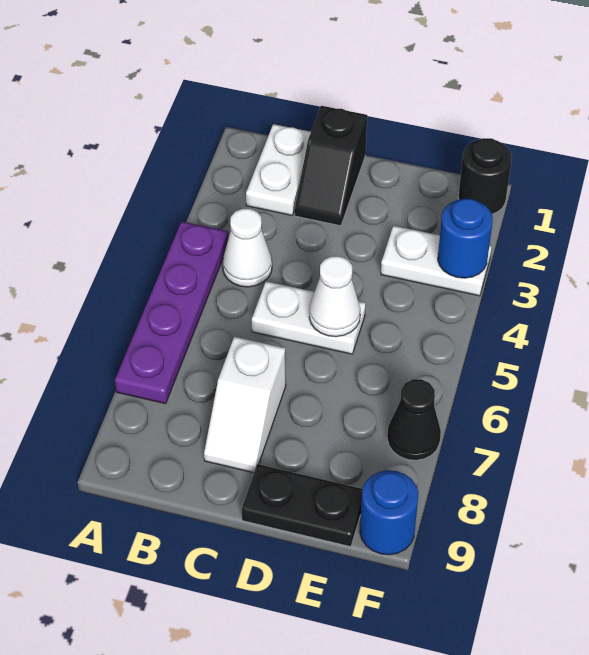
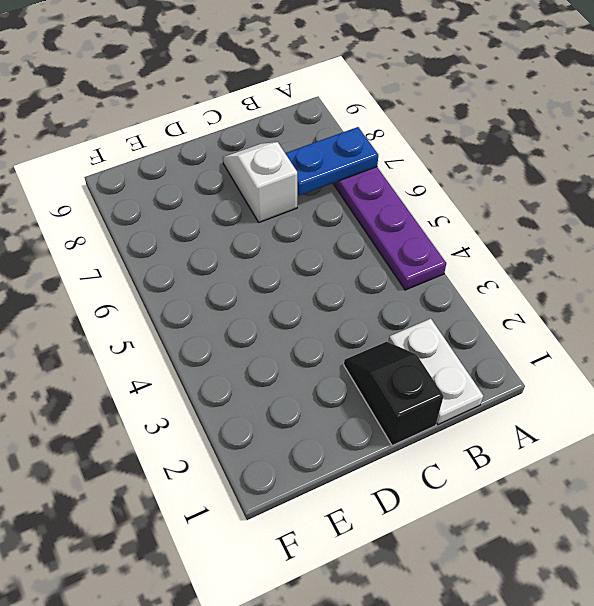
blue plate A7:B7 level 2 -> none
none -> white cone B4 level 1
none -> white plate C5:D5 level 1
none -> black plate D9:E9 level 1

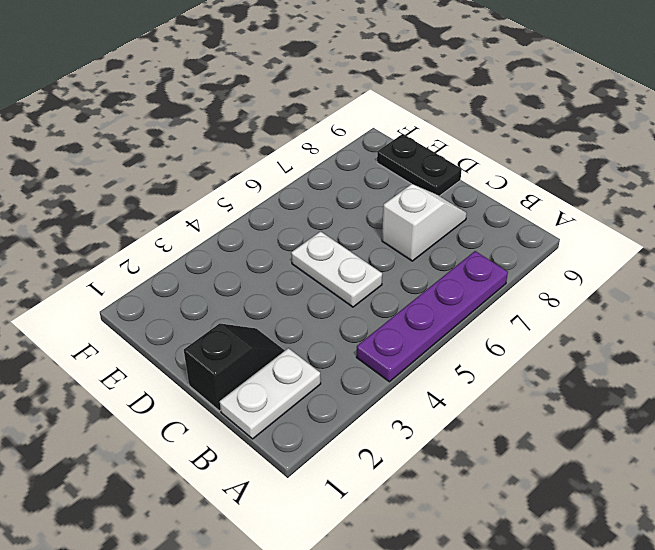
none -> white cone B4 level 1
none -> white plate E3:F3 level 1
none -> black round brick F1 level 1

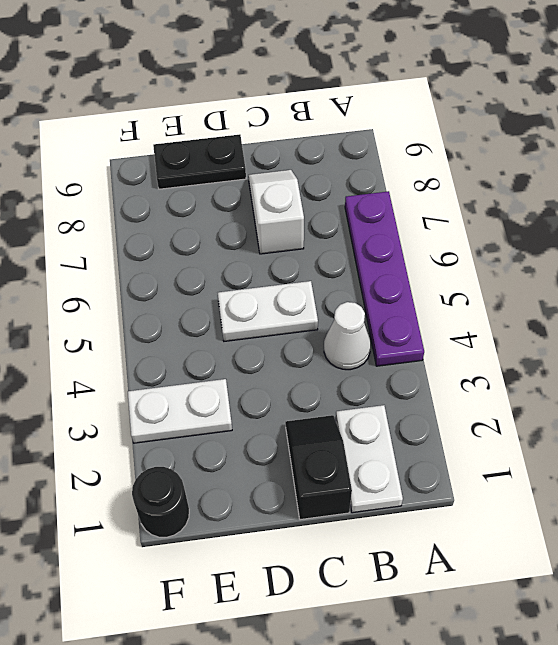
none -> black cone F7 level 1
none -> blue round brick F9 level 1
none -> white cone D5 level 2

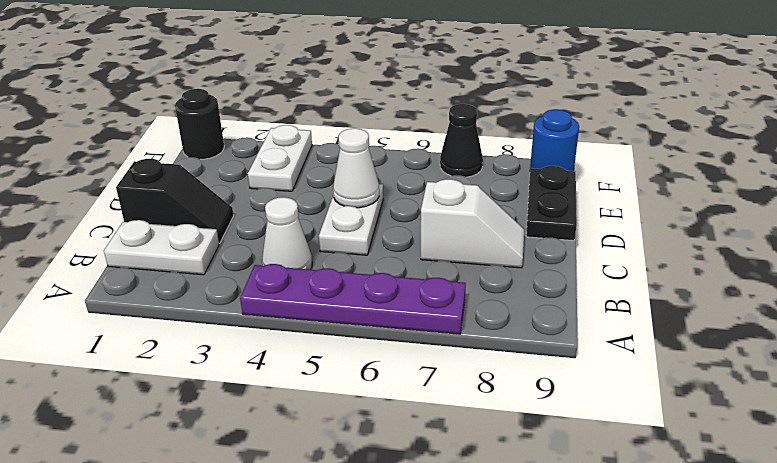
none -> blue round brick F3 level 2

